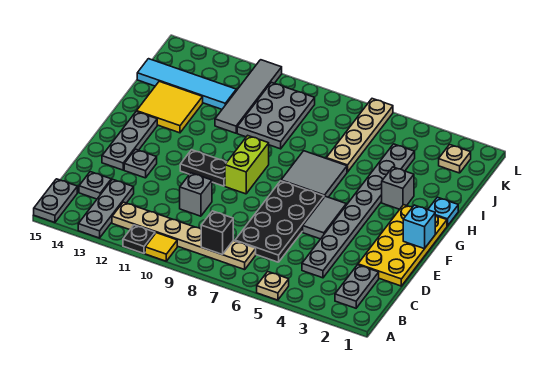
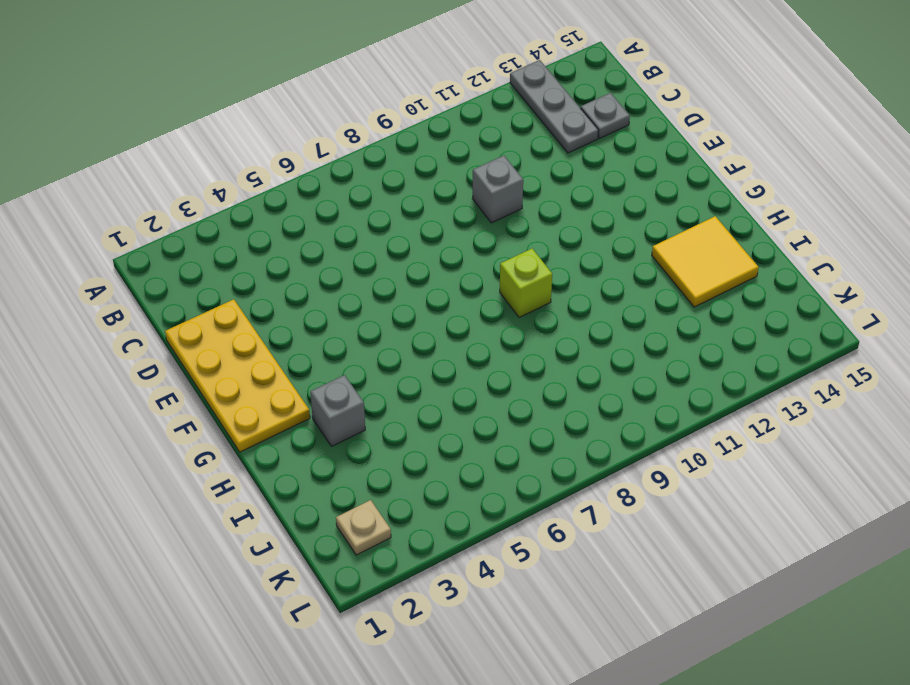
lime brick G9 level 1 -> lime brick F9:G9 level 1
none -> tan plate A5 level 1
none -> yellow tile A10 level 1
none -> black plate A11 level 1

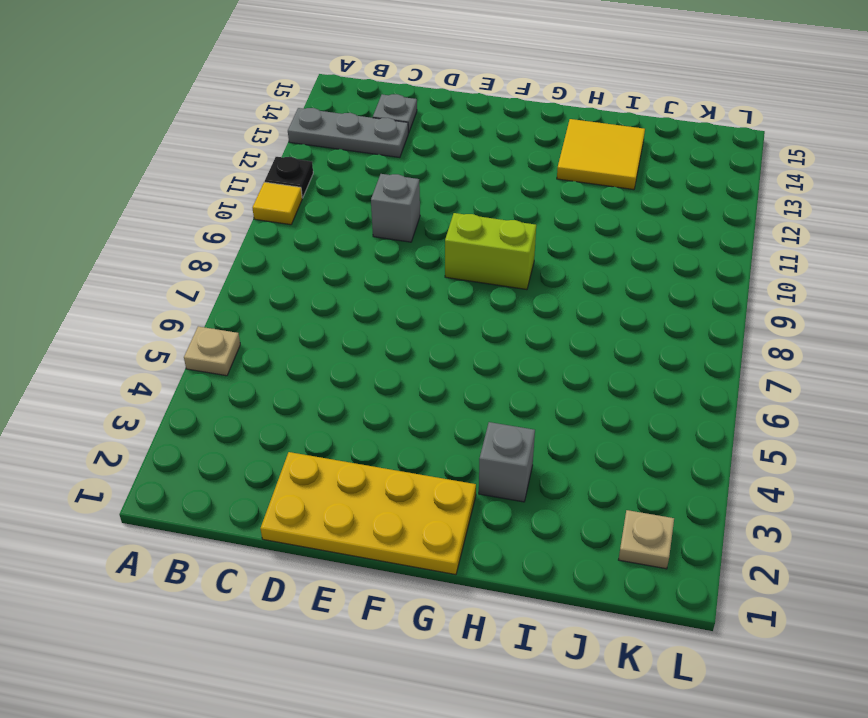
none -> grey plate A15:B15 level 1
none -> grey plate B2:C2 level 1
none -> tan plate B7:B12 level 1

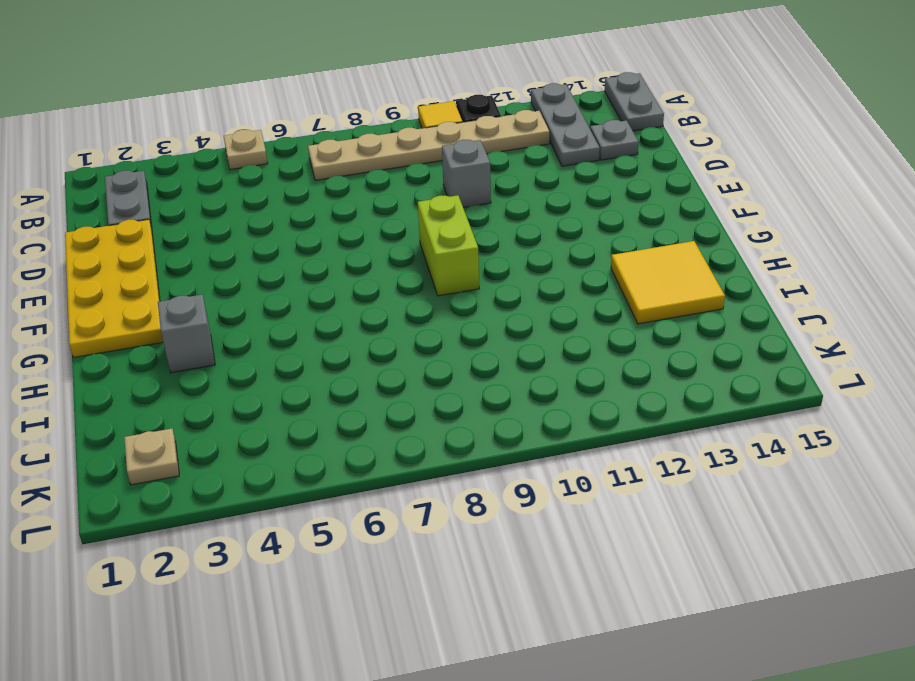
none -> grey plate C4:J4 level 1
none -> black plate C6:F7 level 1
none -> grey tile E5:F5 level 1

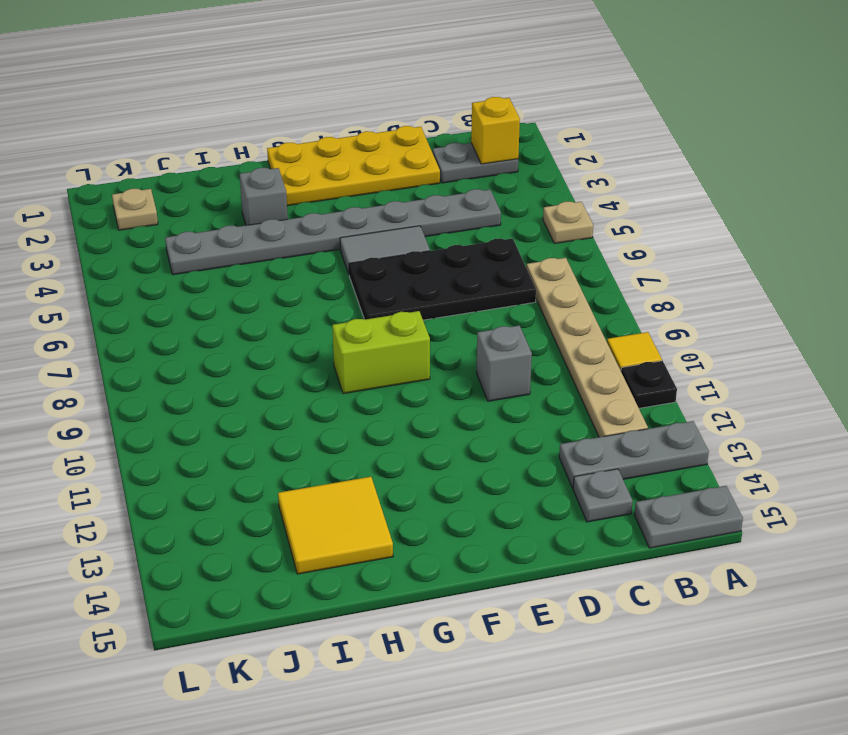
yellow brick B2 level 2 -> none
none -> grey plate E13 level 1
none -> grey plate E14:G14 level 1
none -> black plate F10:F11 level 1

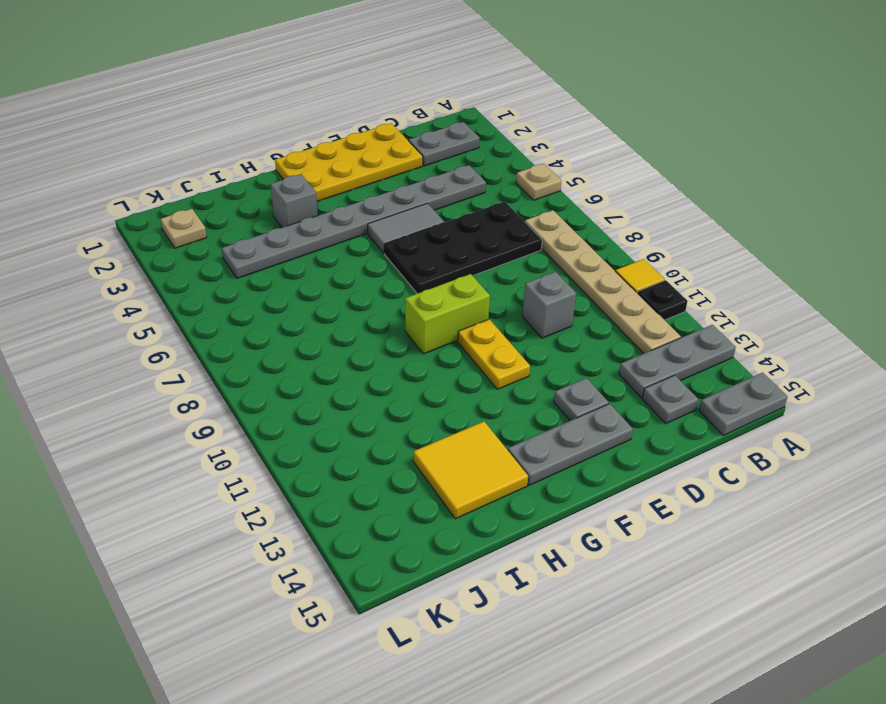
yellow plate F10:F11 level 1 -> black plate F10:F11 level 1
none -> grey tile G6:H7 level 1
none -> cyan plate H1 level 1
none -> tan plate I6:L6 level 1

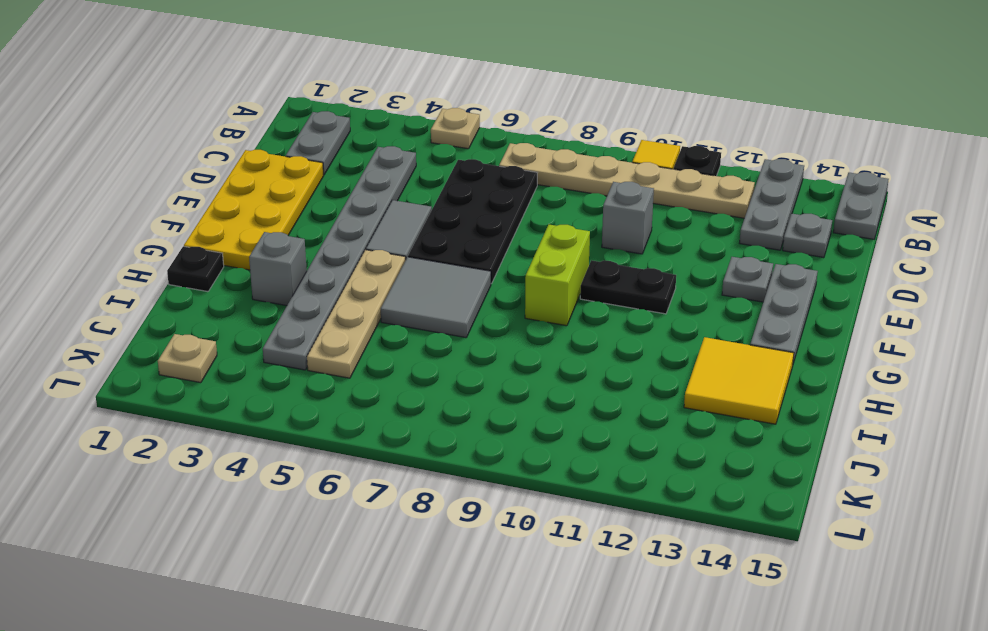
tan plate G5:J5 level 1 -> tan plate I6:L6 level 1
black plate H1 level 1 -> cyan plate H1 level 1
none -> grey plate I9:K10 level 1
none -> grey tile I11:L11 level 1
none -> cyan tile J12:J15 level 1

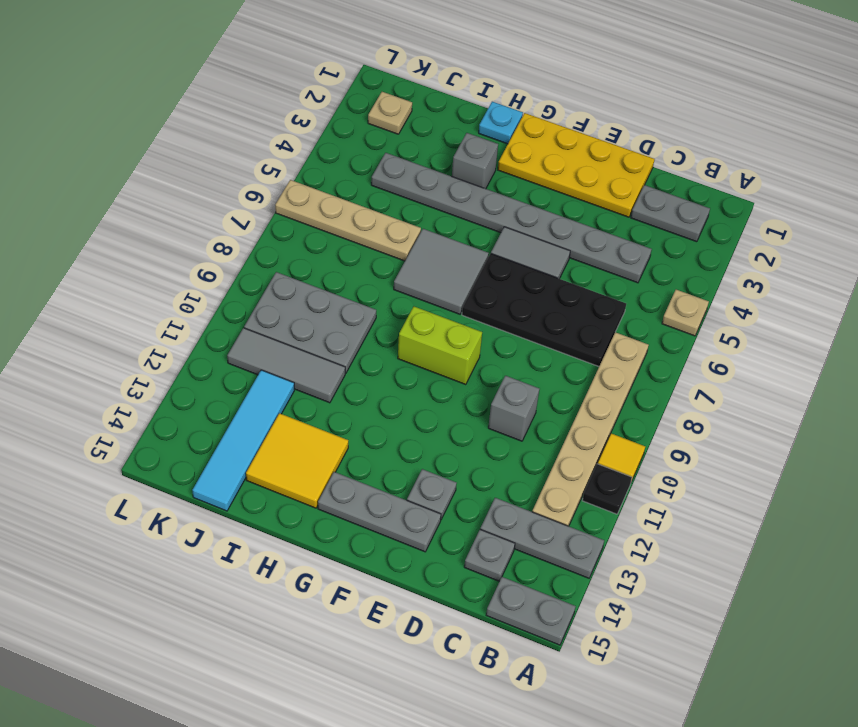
grey tile I11:K11 level 1 -> grey tile I11:L11 level 1
none -> black plate F10:F11 level 1
none -> black brick B8 level 2
none -> cyan brick F1 level 2

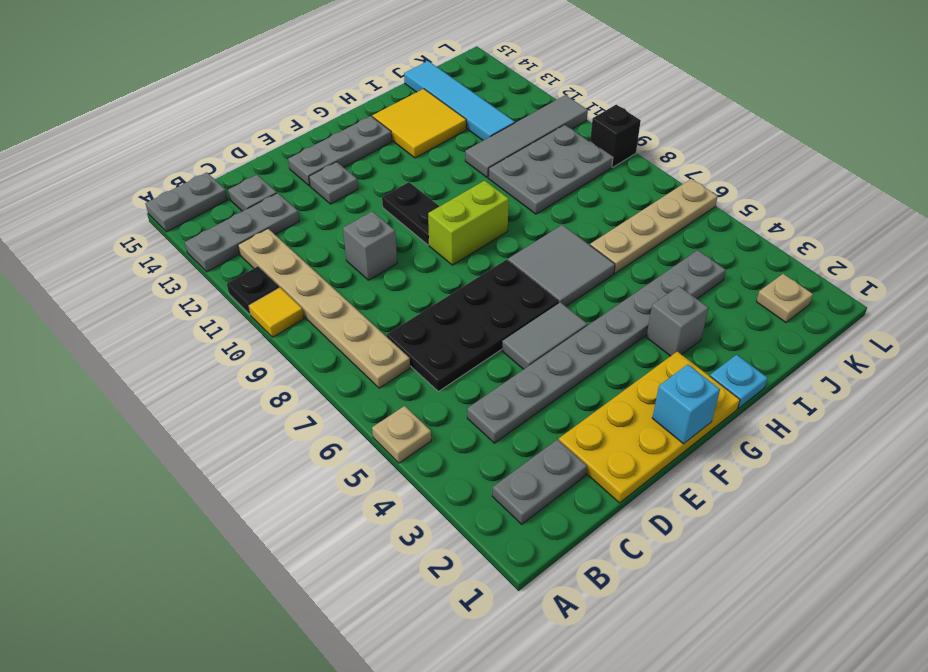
black brick L9 level 1 -> black brick B8 level 2

